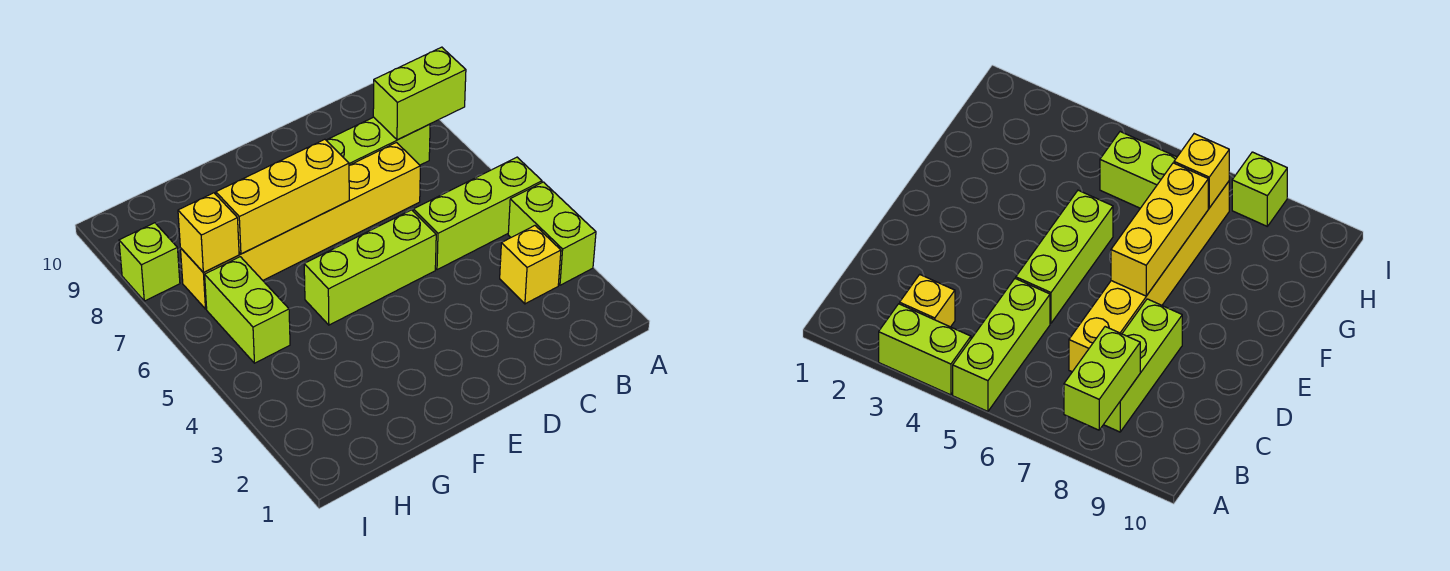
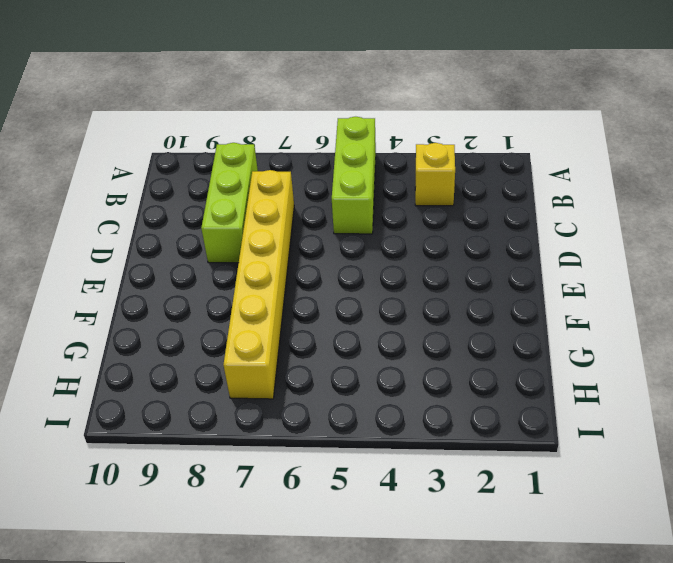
none -> lime brick A3:A4 level 1
none -> lime brick D5:F5 level 1

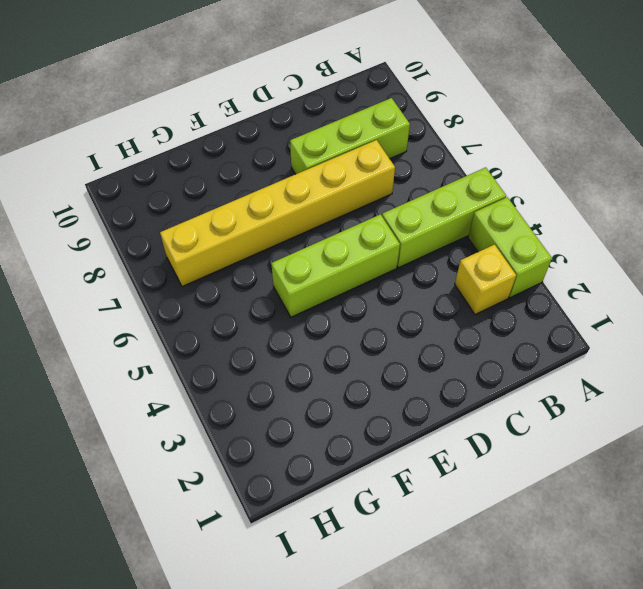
none -> lime brick H5:H6 level 1
none -> lime brick I8 level 1

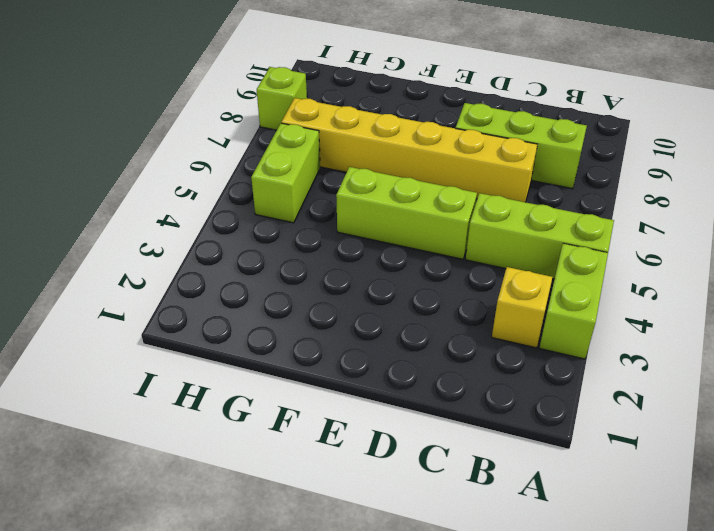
none -> lime brick A8:B8 level 2
none -> yellow brick E7:G7 level 2

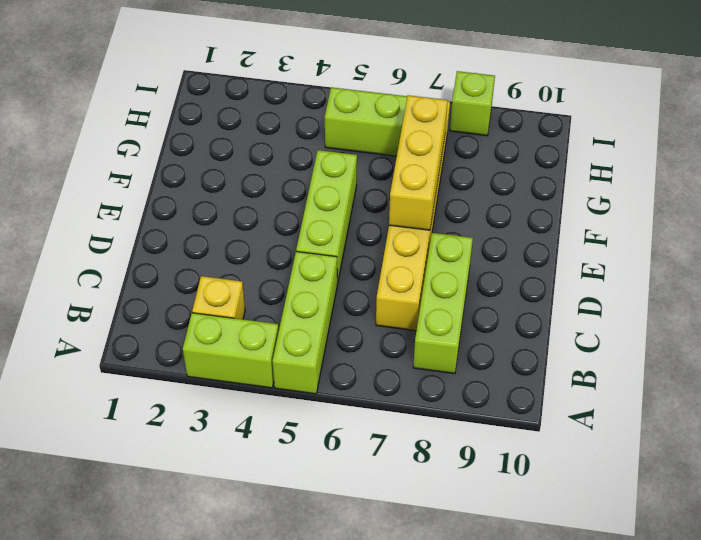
none -> lime brick A8:B8 level 2
none -> yellow brick H7 level 2

